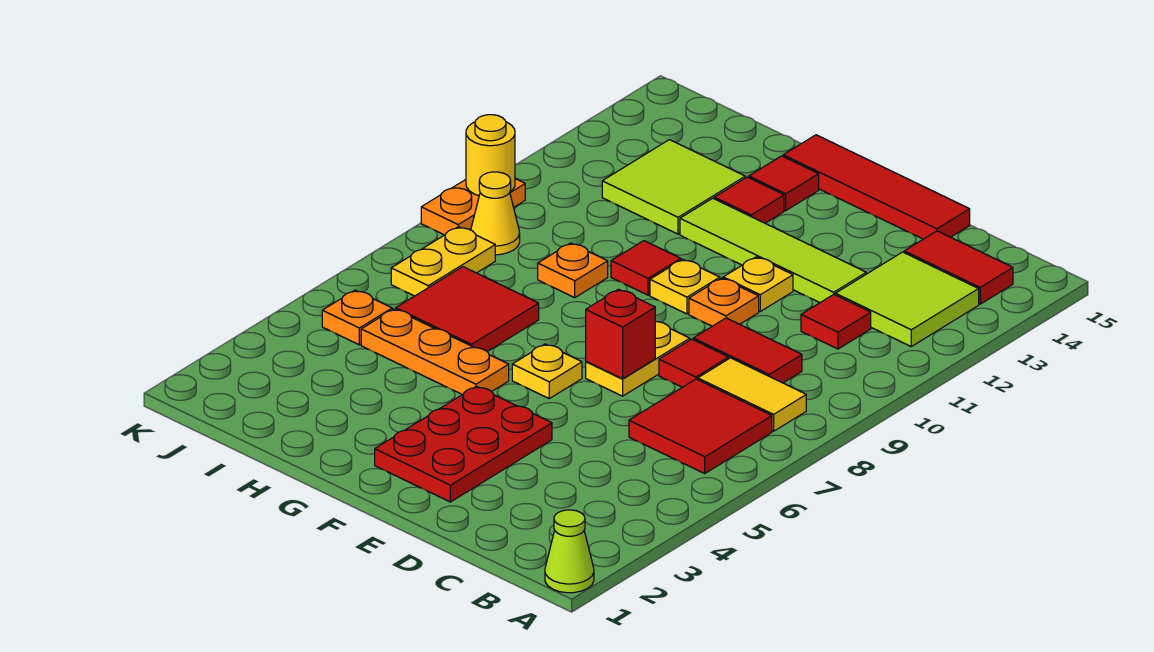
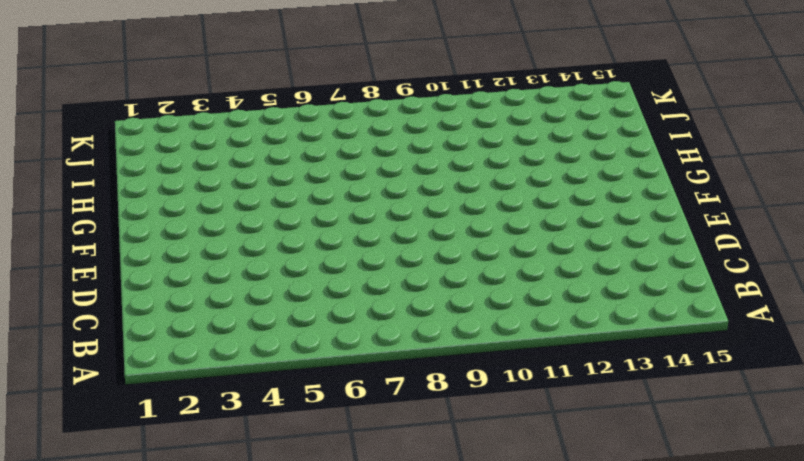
none -> lime cone A1 level 1
none -> red tile B6:C7 level 1
none -> yellow tile B8:C8 level 1

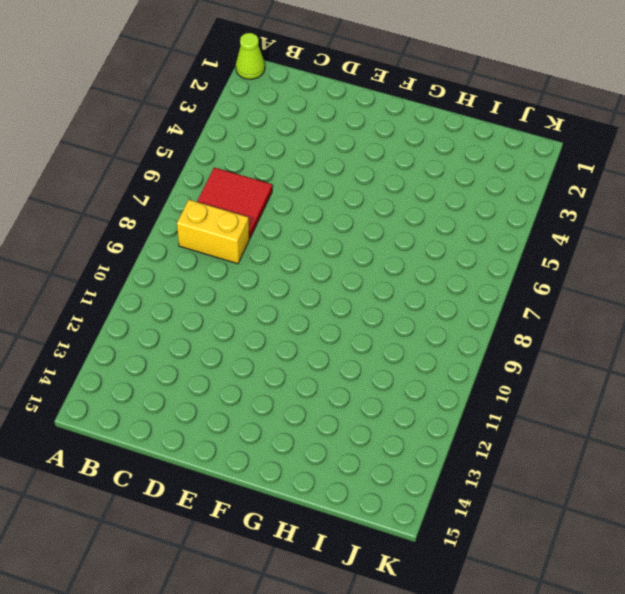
yellow brick B8:C8 level 1 -> yellow tile B8:C8 level 1
none -> lime tile B12:C13 level 1
none -> red tile B14:C14 level 1
none -> red tile C9:D9 level 1

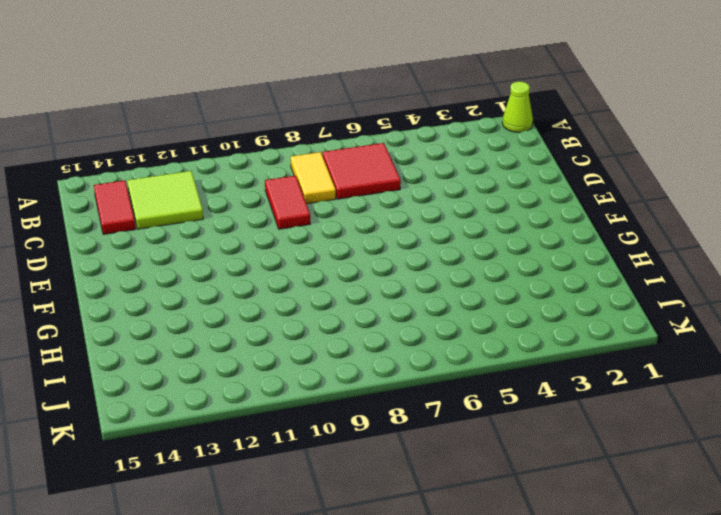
none -> red tile C11 level 1
none -> red tile D8 level 1
none -> lime tile D12:G12 level 1

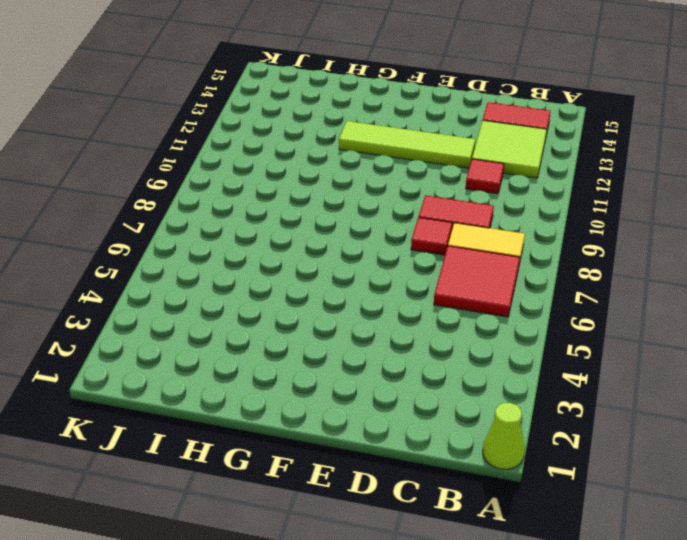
none -> red tile D15:G15 level 1
none -> red plate E2:F4 level 1
none -> yellow plate E7:E8 level 1

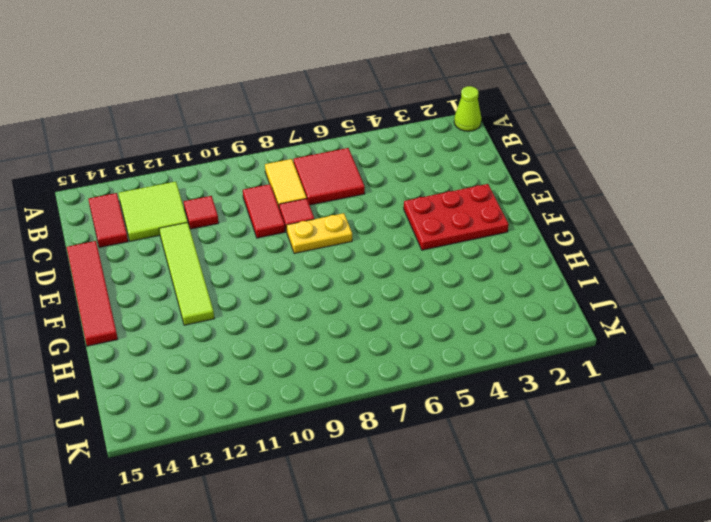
none -> orange plate E10 level 1
none -> yellow plate E11 level 1
none -> yellow plate F6 level 1

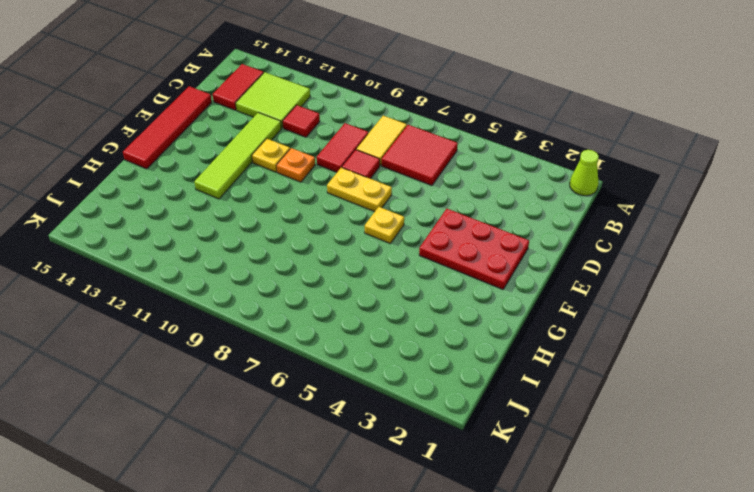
none -> yellow plate F10 level 1
none -> orange plate G5:I5 level 1
none -> red tile G10 level 1

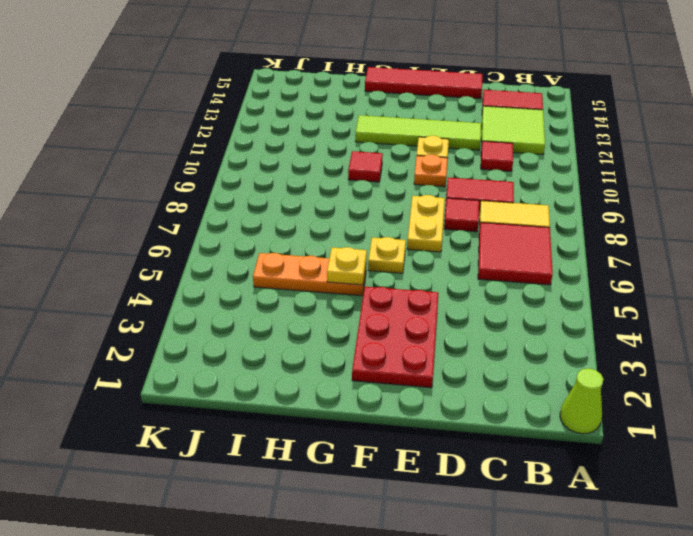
yellow plate G5 level 2 -> yellow plate F10 level 1
none -> red tile G13 level 1
none -> red tile G14 level 1
none -> red tile H6:I7 level 1

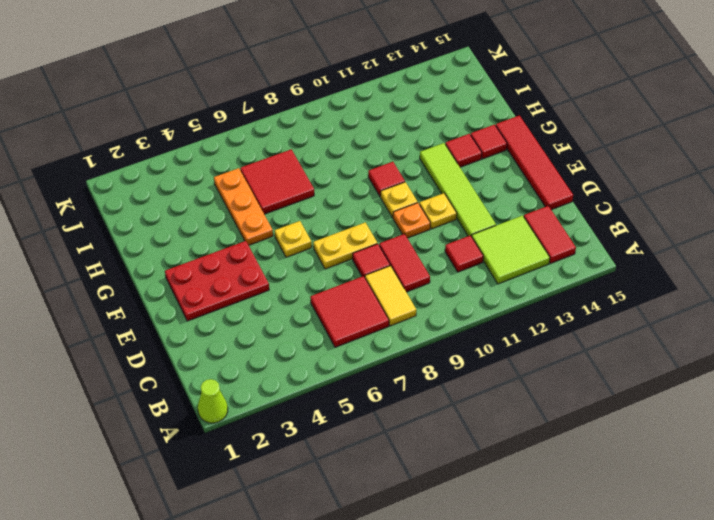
none -> orange plate H9 level 1
none -> lime tile H12:I13 level 1
none -> orange plate J5 level 1

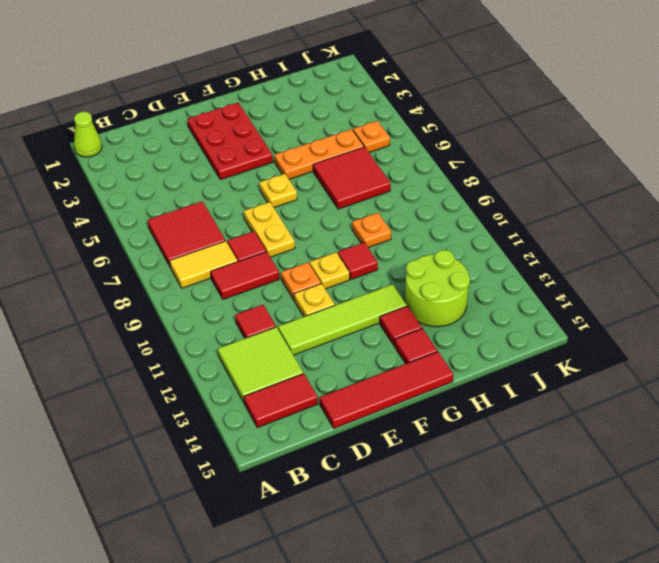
lime round brick H12:I13 level 1 -> lime tile H12:I13 level 1
none -> yellow plate J7:J8 level 1
none -> yellow cone J9 level 1
none -> orange plate K9:K10 level 1

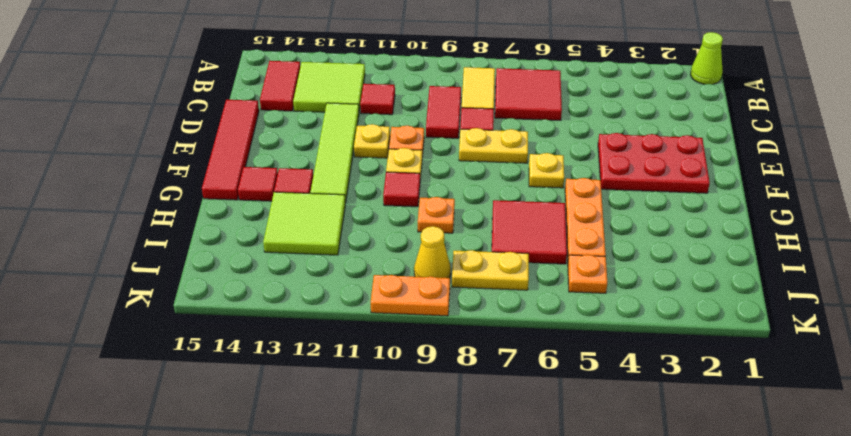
none -> red brick E7 level 2
none -> yellow round brick K10 level 2

